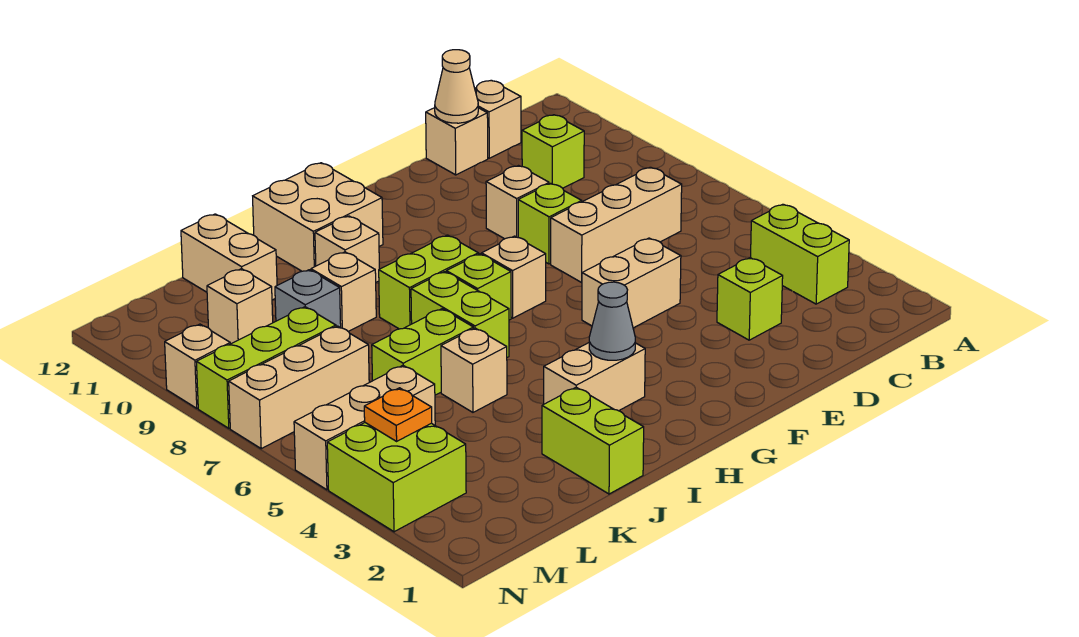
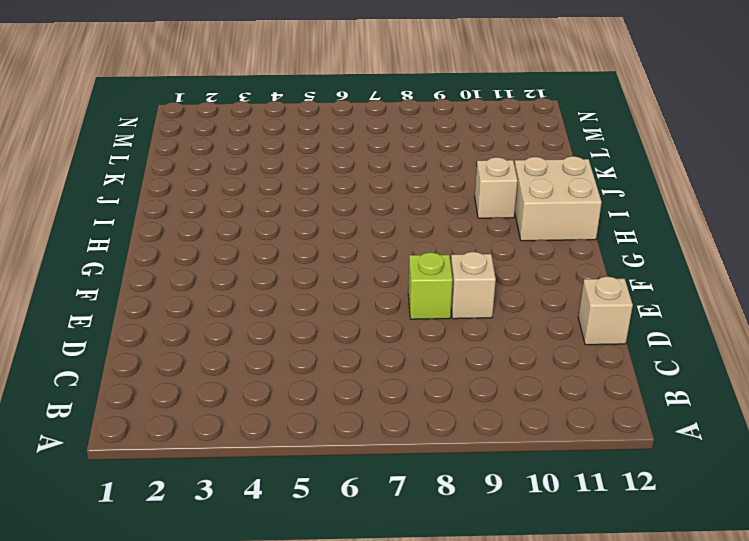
none -> lime brick B3:B4 level 1
none -> tan brick C7:E7 level 1
none -> lime brick C10 level 1
none -> tan brick C12 level 1

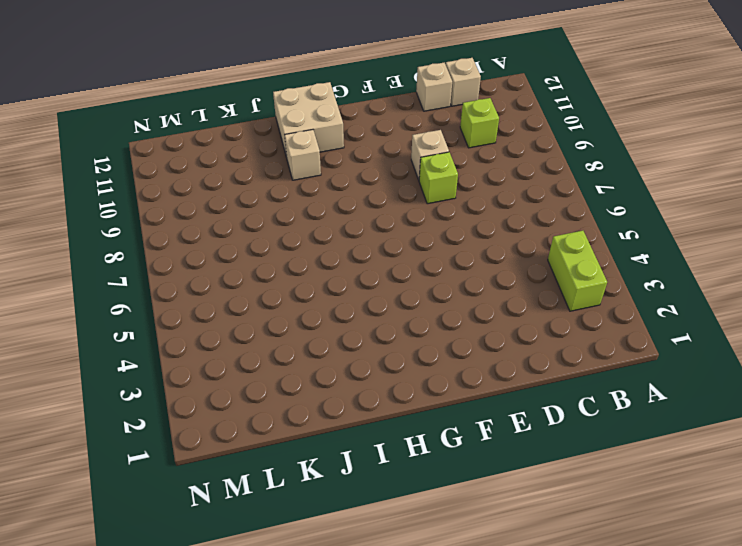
none -> tan brick C7:E7 level 1
none -> lime brick D3 level 1
none -> tan brick E5:F5 level 1
none -> tan brick G7 level 1

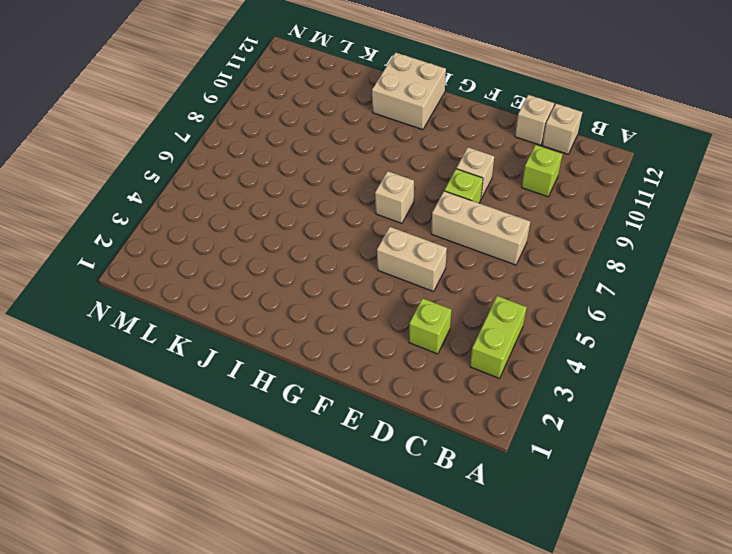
none -> tan brick H3:I3 level 1
none -> lime brick H7 level 1
none -> lime brick H8:I8 level 1
none -> lime brick I6:I7 level 1

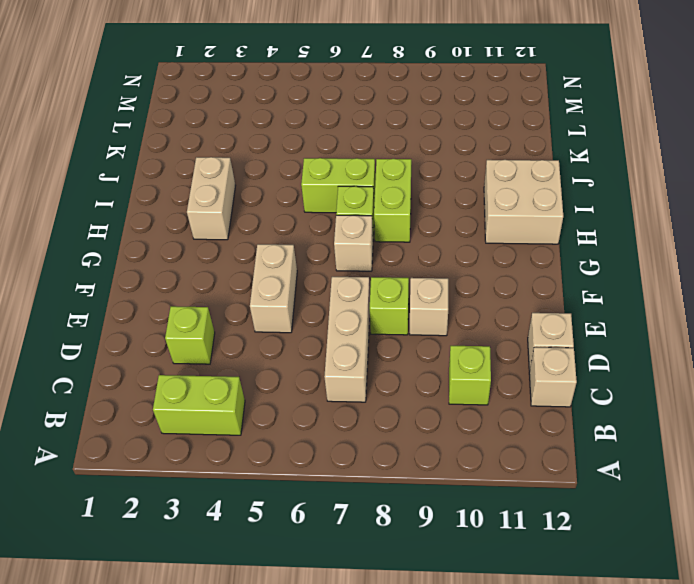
none -> tan brick I10 level 1
none -> lime brick J1:J2 level 1
none -> tan brick J5 level 1
none -> lime brick J6:K6 level 1

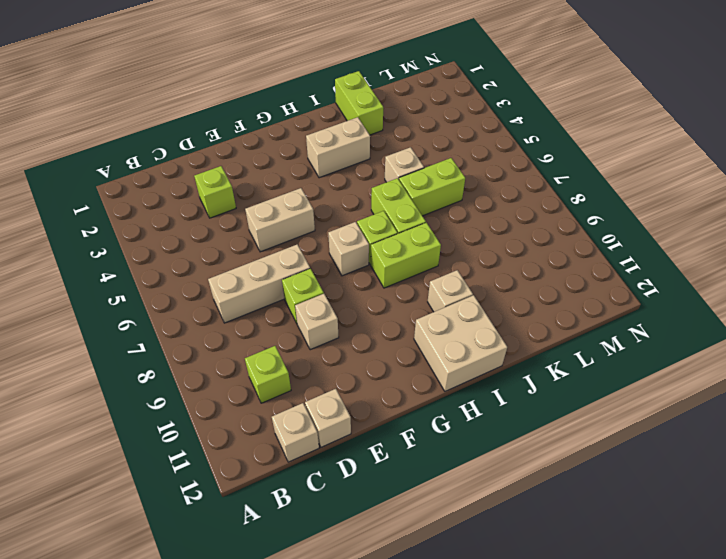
none -> lime brick B3:B4 level 1
none -> tan brick J9 level 1
none -> grey brick K9 level 1
none -> tan brick K11:K12 level 1

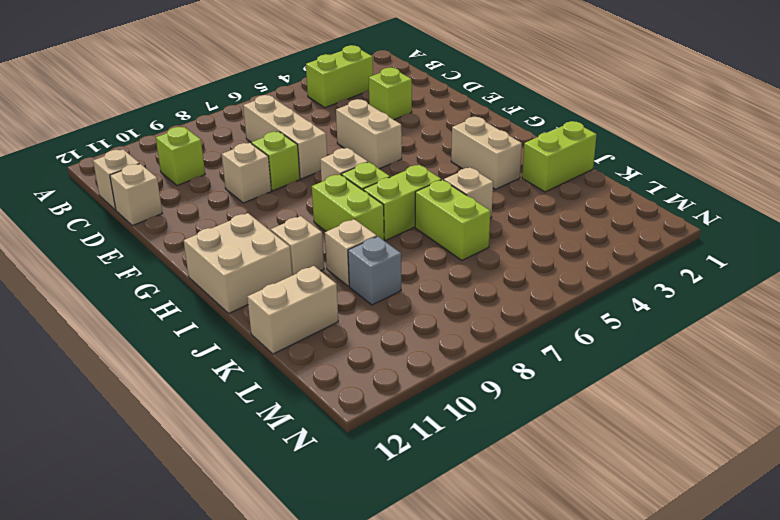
none -> tan brick L5:N5 level 1
none -> tan brick L7:N7 level 1
none -> lime brick L8:N8 level 1
none -> tan brick L10 level 1

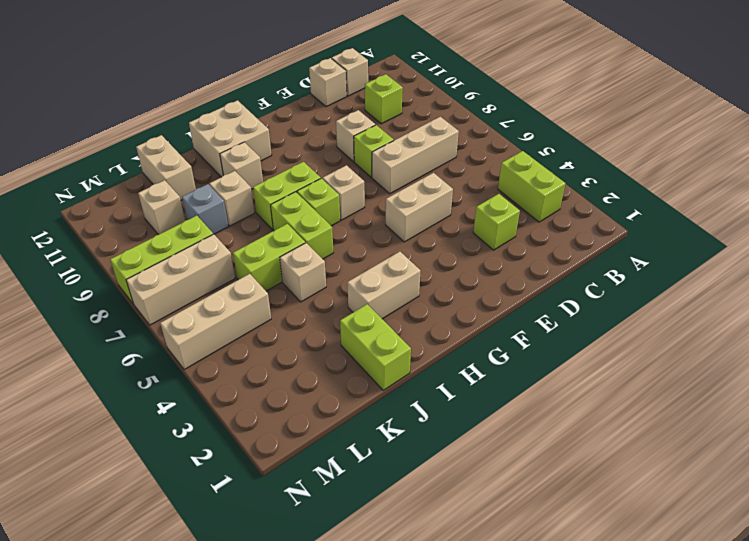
none -> lime brick M3:N4 level 1
none -> tan brick N9 level 1
none -> tan cone D12 level 2
none -> grey cone H3 level 2

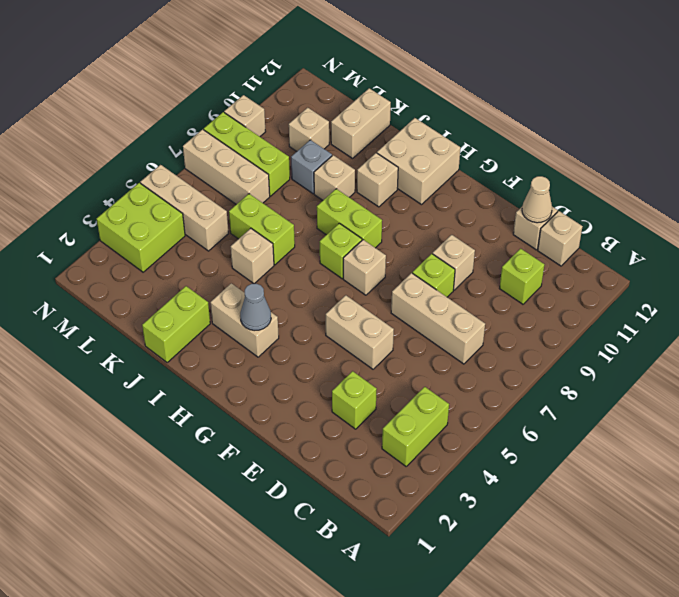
none -> lime brick I6:I7 level 1
none -> orange plate M4 level 2

